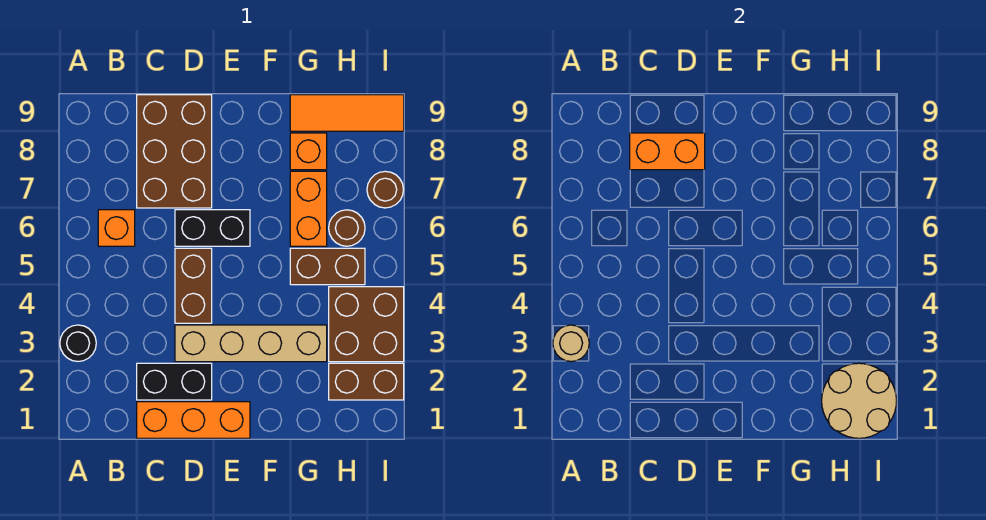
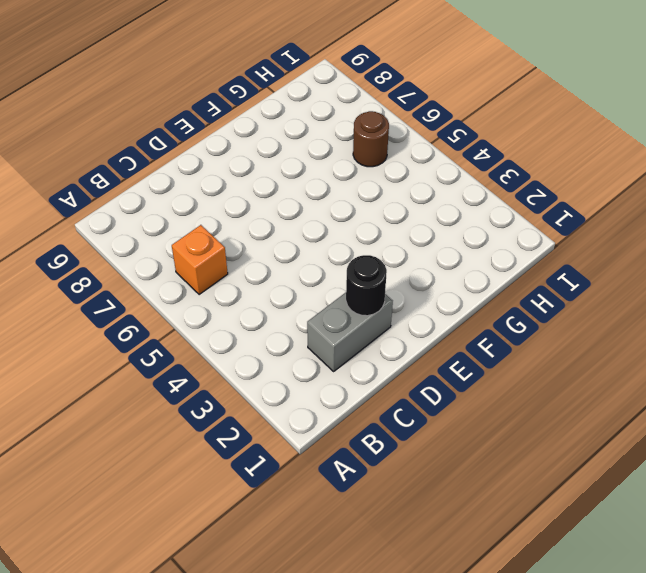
grey brick C2:D2 level 1 -> black brick C2:D2 level 1
black round brick D2 level 2 -> black round brick A3 level 1
none -> orange brick C1:E1 level 1
none -> brown brick C7:D9 level 1
none -> tan brick D3:G3 level 1

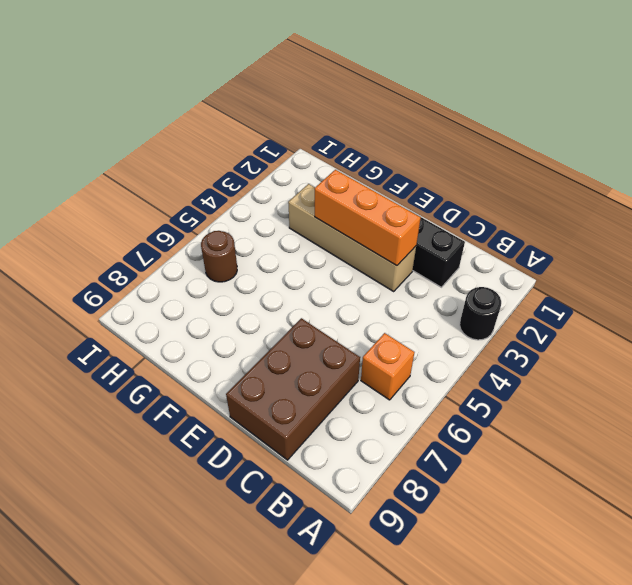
orange brick D3:F3 level 2 -> orange brick C1:E1 level 1
none -> brown brick D4:D5 level 1
none -> black brick D6:E6 level 1
none -> brown brick G5:H5 level 1

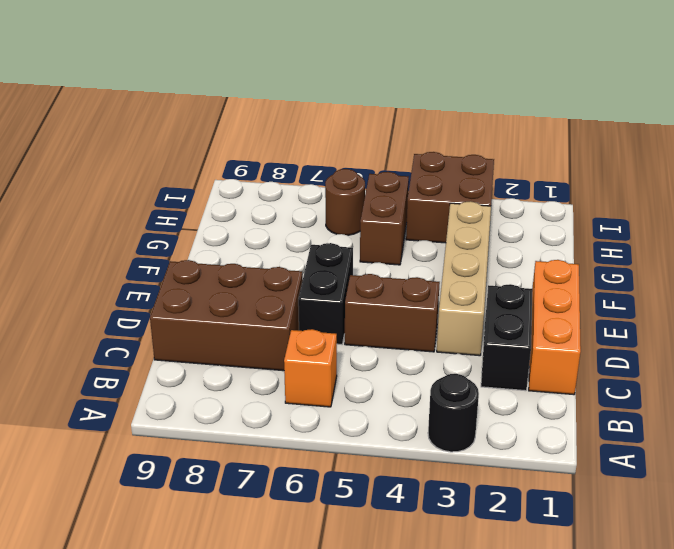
none -> orange brick G6:G7 level 1
none -> orange brick G8 level 1
none -> orange tile G9:I9 level 1

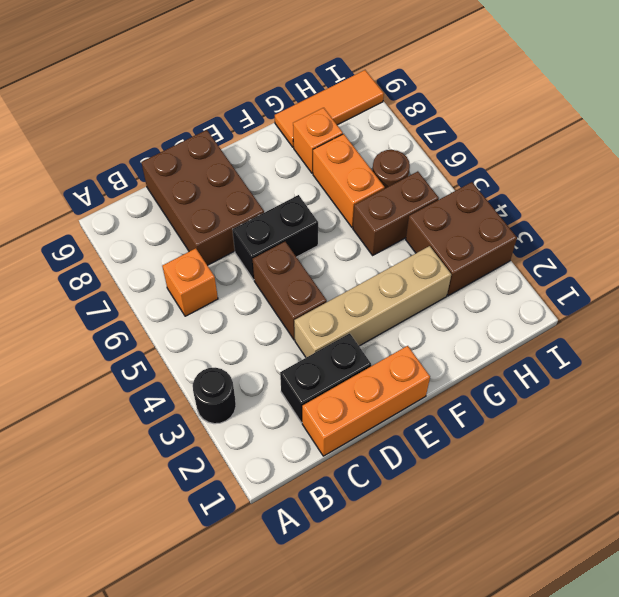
none -> brown brick H2:I2 level 1
none -> brown round brick I7 level 1
none -> tan round brick A3 level 2

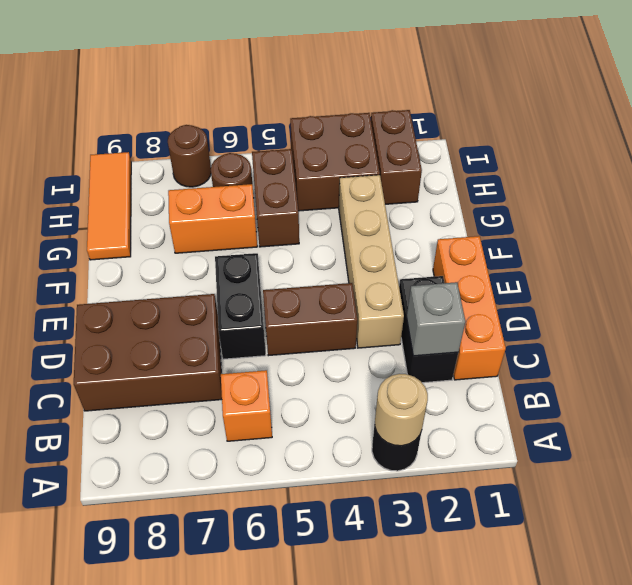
grey brick C2 level 2 -> none
none -> orange brick G8 level 1
none -> orange brick C8:D8 level 2
none -> tan round brick H1:I2 level 2

